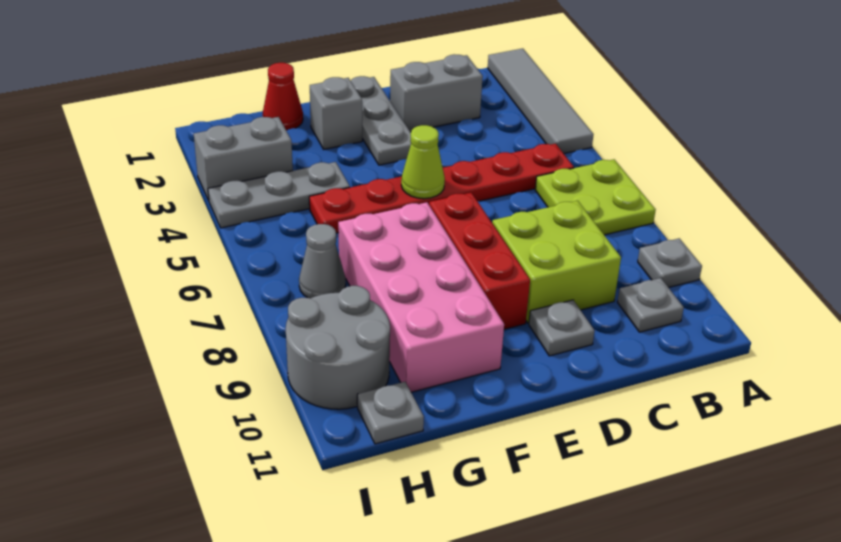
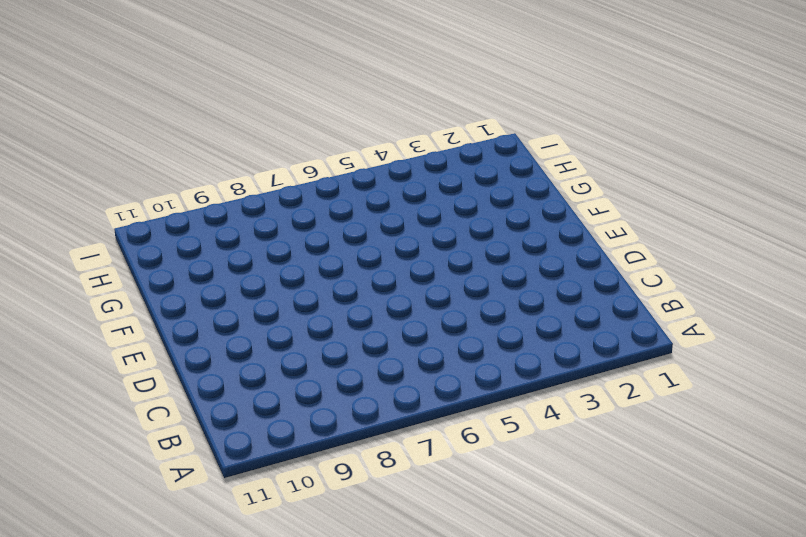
none -> grey tile A1:A4 level 1
none -> lime plate A6:B7 level 1
none -> grey plate A9 level 1

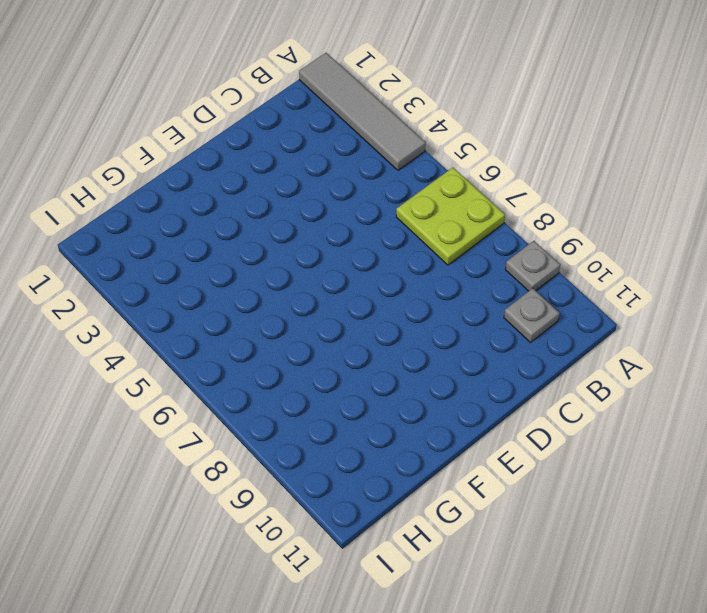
none -> red plate B5:G5 level 1
none -> grey brick C2:D2 level 1
none -> lime brick C8:D9 level 1

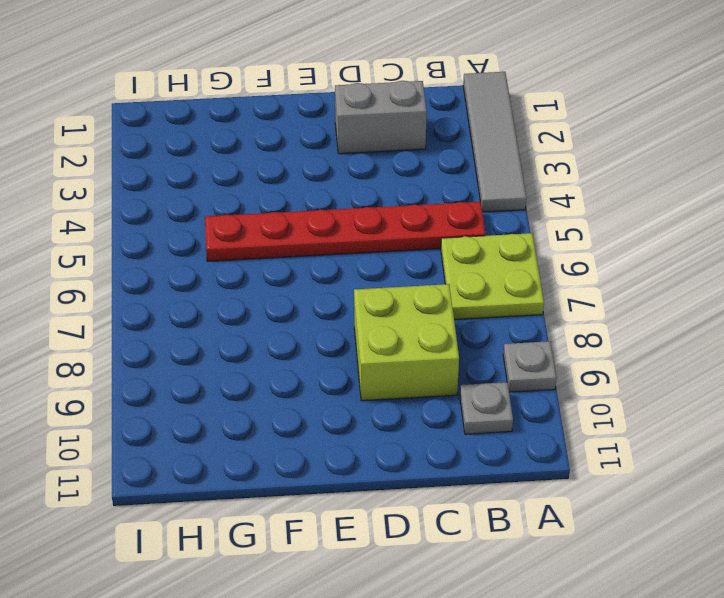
none -> grey plate D10 level 1
none -> grey plate E1:E3 level 1
none -> red brick E7:E9 level 1

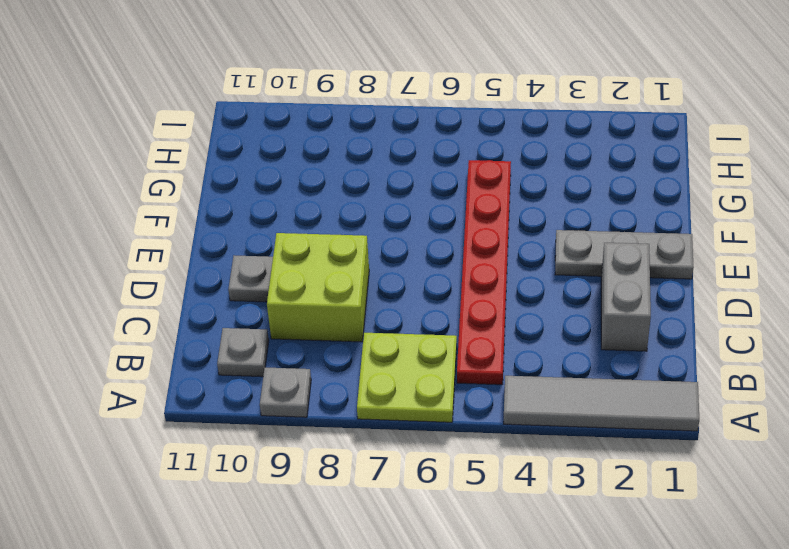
none -> red brick E7:E9 level 1
none -> grey brick F2 level 1
none -> pink brick F7:G10 level 1

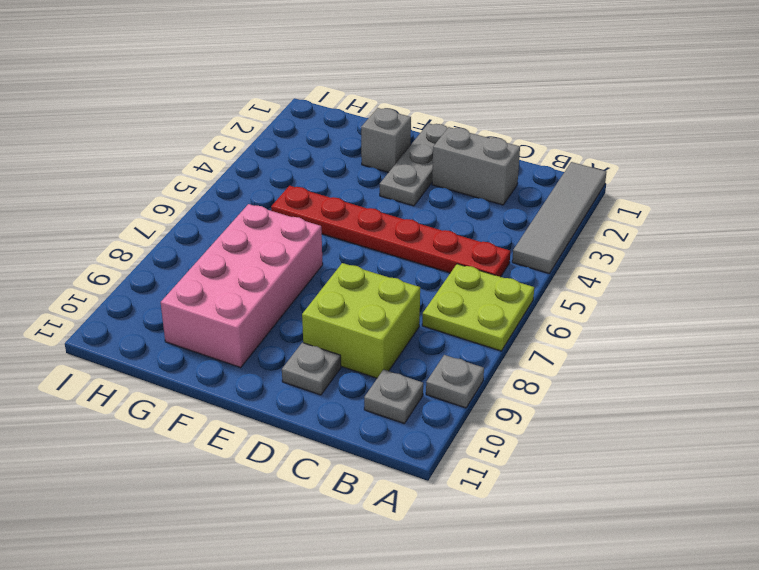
none -> red brick E7:E9 level 1
none -> red cone G1 level 1
none -> grey plate G4:I4 level 1

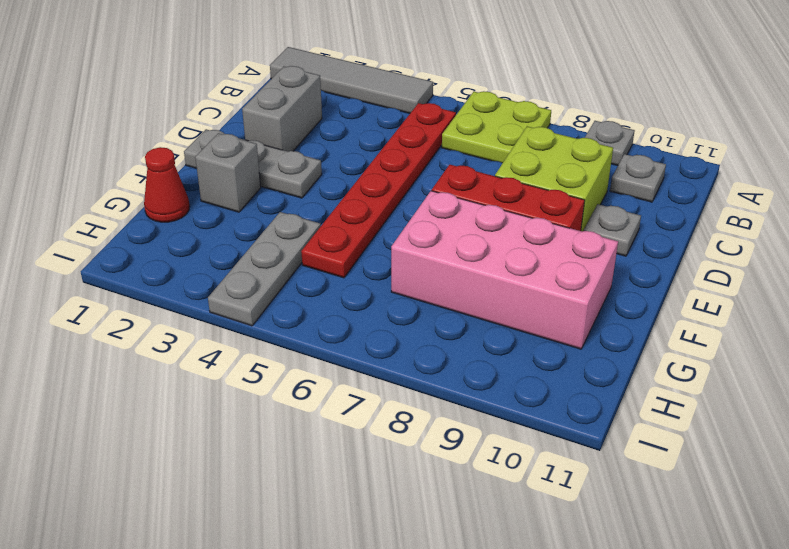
none -> grey brick H3:I3 level 1
none -> grey cone H7 level 1
none -> grey round brick H9:I10 level 1

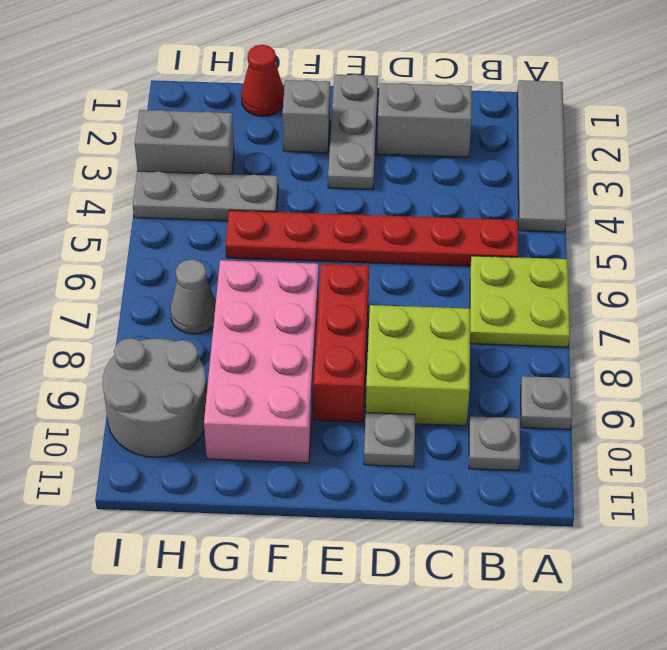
none -> grey plate H11 level 1
none -> lime cone E5 level 2

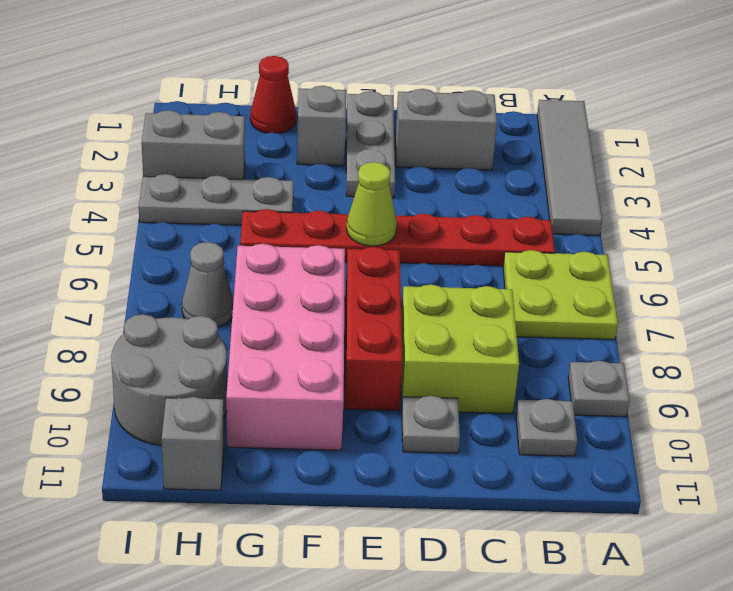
grey brick H11 level 1 -> grey plate H11 level 1

